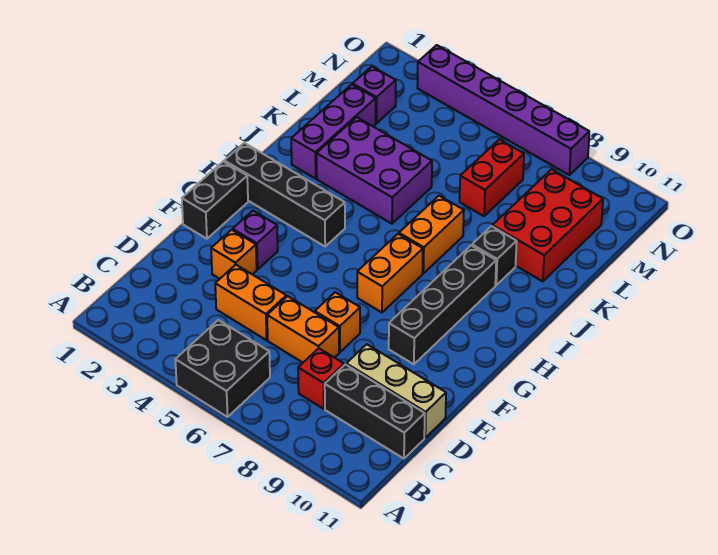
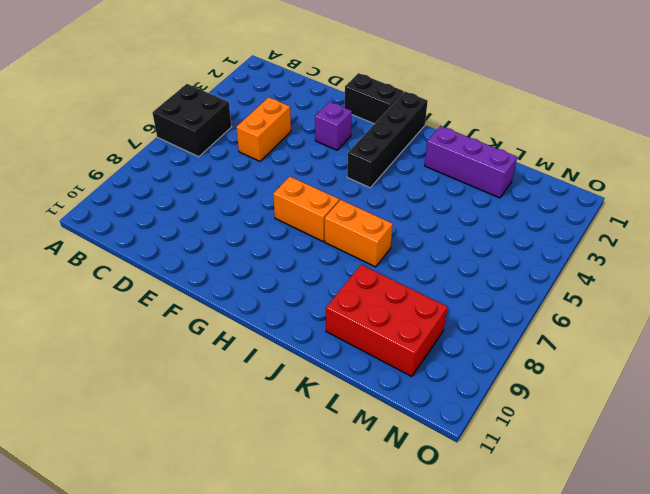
none -> red brick C8 level 1
none -> black brick C9:C11 level 1
none -> orange brick D6:D7 level 1

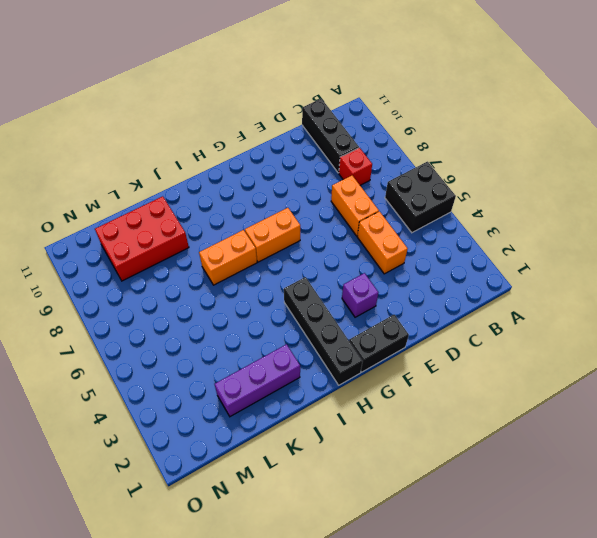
none -> tan brick D9:D11 level 1
none -> orange brick E3 level 1
none -> orange brick E7 level 1

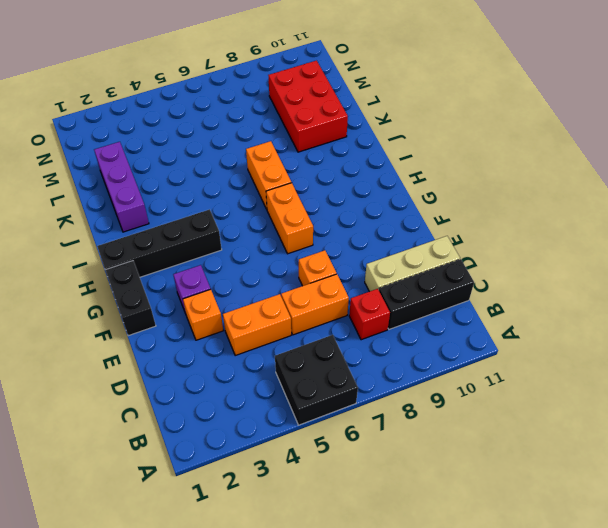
none -> black brick F9:I9 level 1
none -> purple brick J3:K5 level 1
none -> black brick J9 level 1

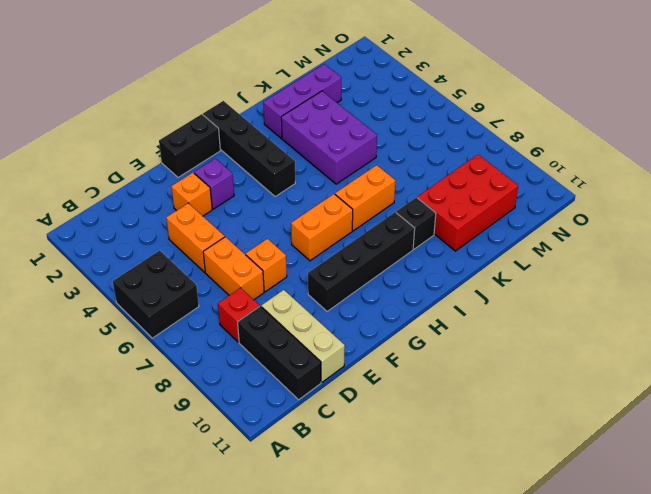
none -> red brick L7:M7 level 1
none -> purple brick M2 level 1
none -> purple brick O3:O8 level 1

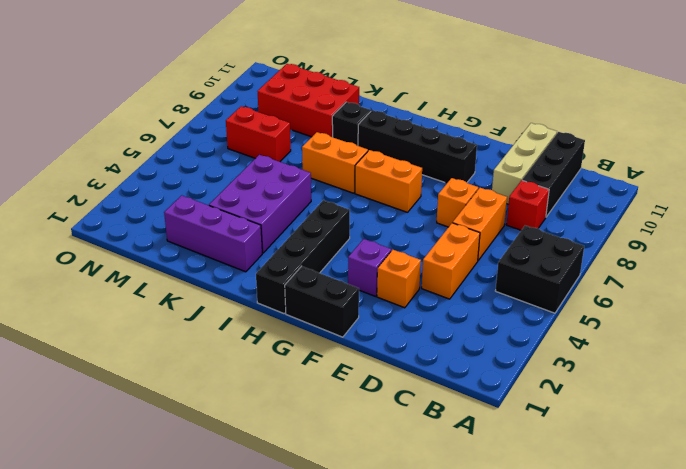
none -> purple brick M2 level 1
none -> purple brick O3:O8 level 1

